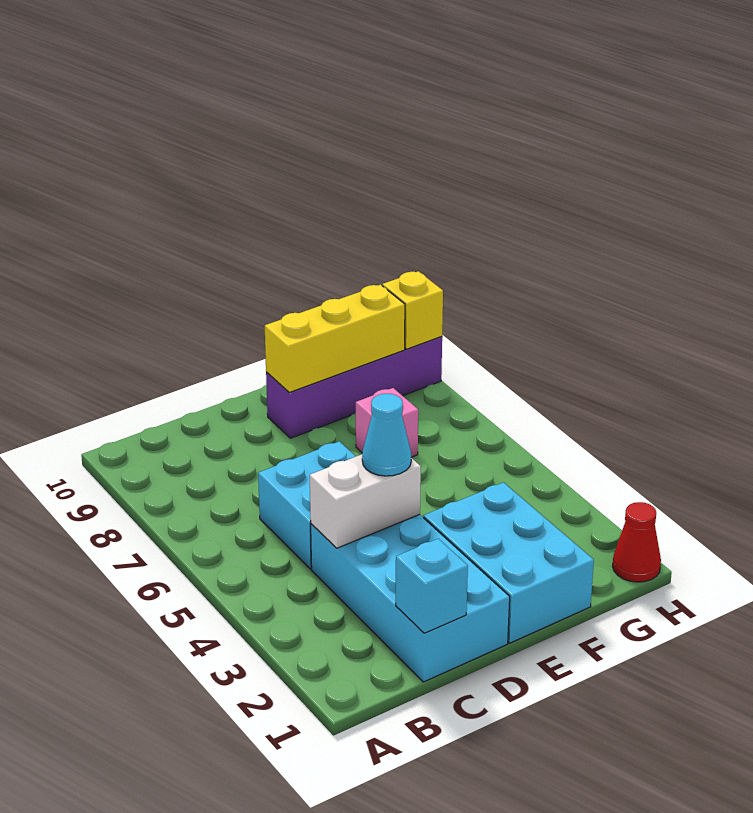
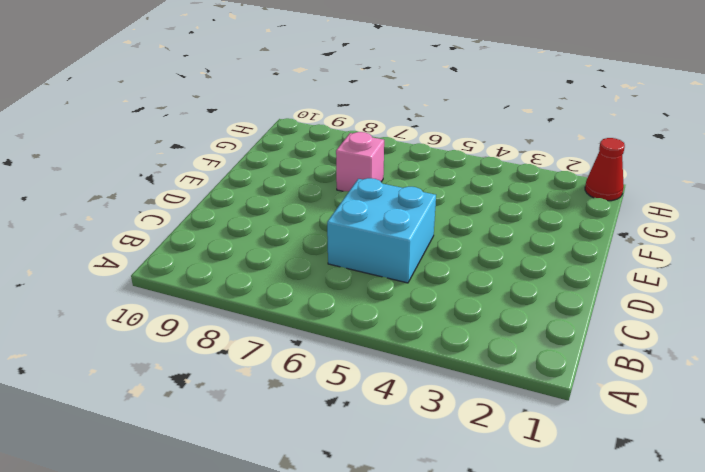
none -> cyan brick C1:D4 level 1
none -> cyan brick E1:F3 level 1

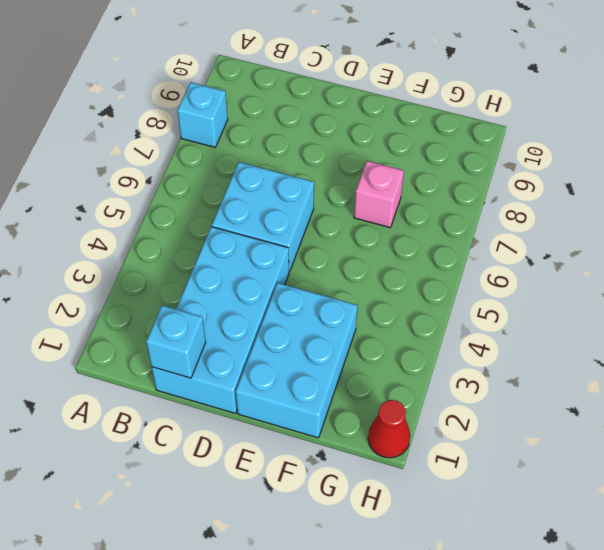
cyan brick A8 level 1 -> none
none -> purple brick E9:H9 level 1
none -> white brick C4:D4 level 2

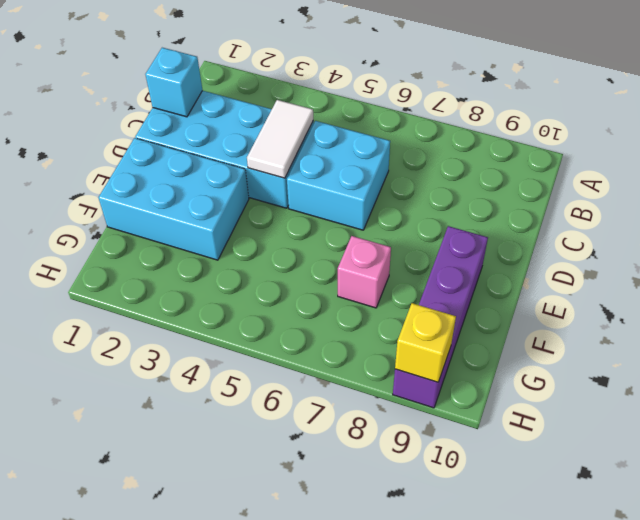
white tile C4:D4 level 2 -> white brick C4:D4 level 2
none -> red cone H1 level 1
none -> yellow brick E9:G9 level 2

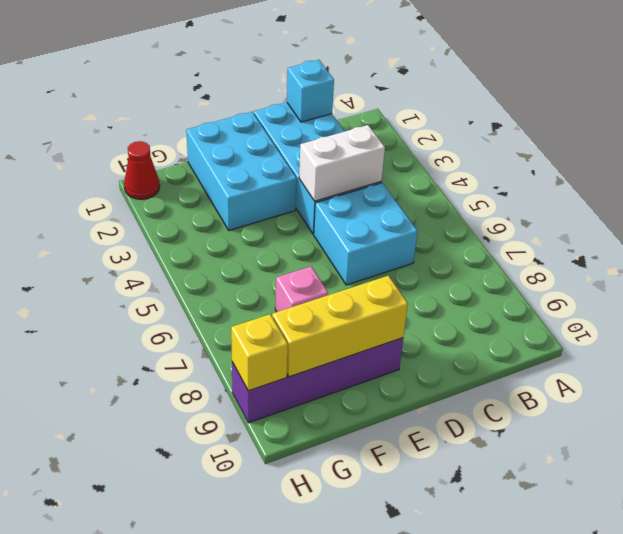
none -> cyan cone D4 level 3

